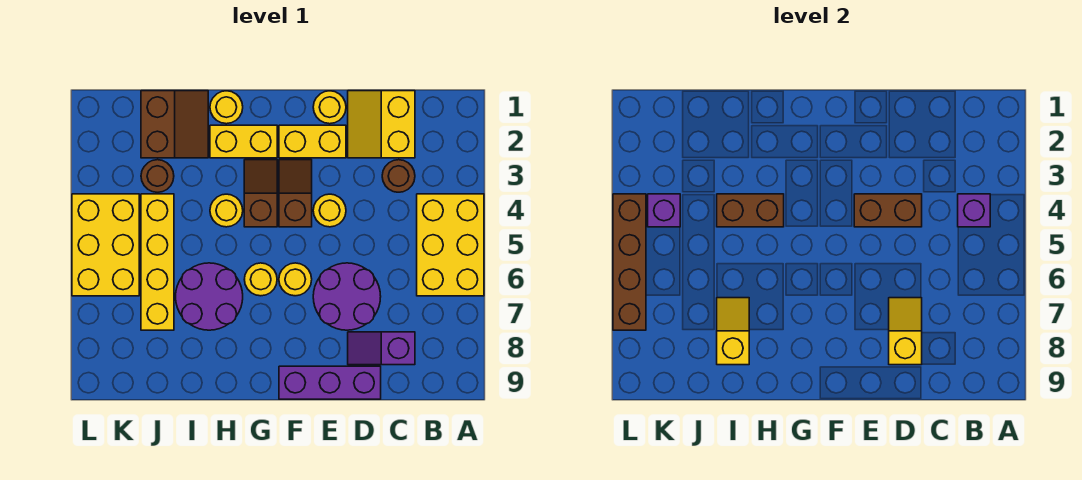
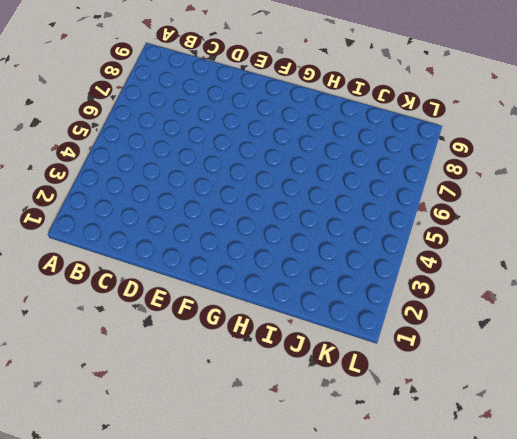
none -> yellow brick A4:B6 level 1
none -> yellow slope C1:D2 level 1 top C
none -> brown round brick C3 level 1

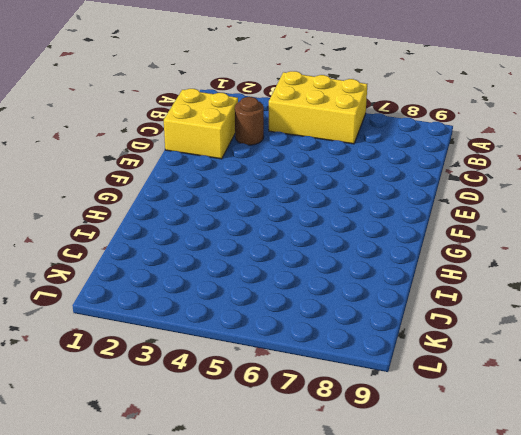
yellow brick C1:D2 level 1 -> yellow slope C1:D2 level 1 top C
none -> purple slope C8:D8 level 1 top C
none -> purple round brick D6:E7 level 1
none -> purple brick D9:F9 level 1

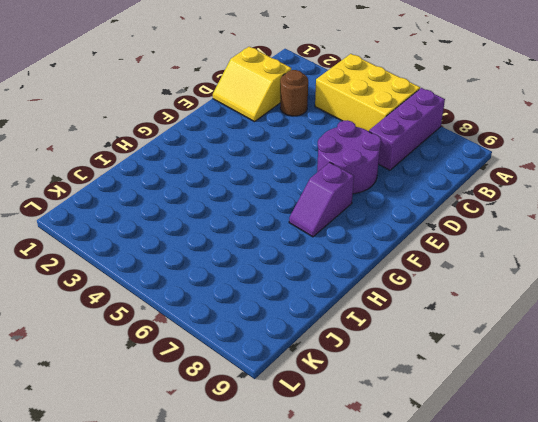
purple brick A7:C7 level 1 -> purple brick D9:F9 level 1
purple slope F7:G7 level 1 top F -> purple slope C8:D8 level 1 top C
none -> yellow round brick E1 level 1
none -> yellow brick E2:F2 level 1
none -> yellow round brick E4 level 1

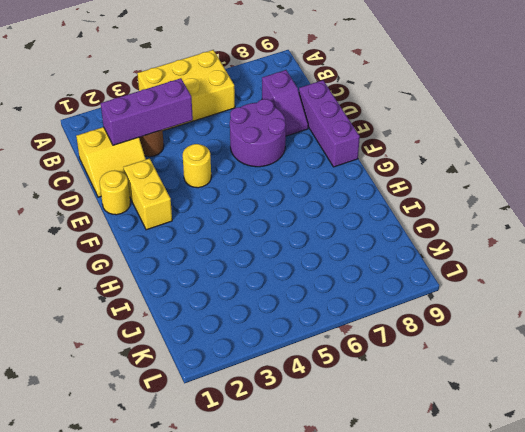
purple brick C2:C4 level 2 -> none
none -> brown slope F3:F4 level 1 top 4
none -> yellow round brick F6 level 1
none -> yellow brick G2:H2 level 1

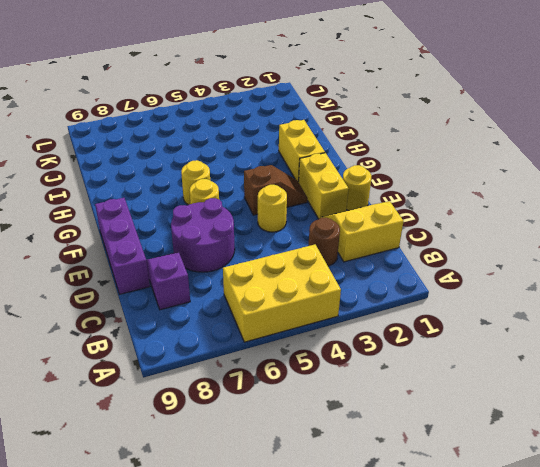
none -> brown slope G3:G4 level 1 top 4
none -> yellow round brick H1 level 1
none -> yellow round brick H4 level 1

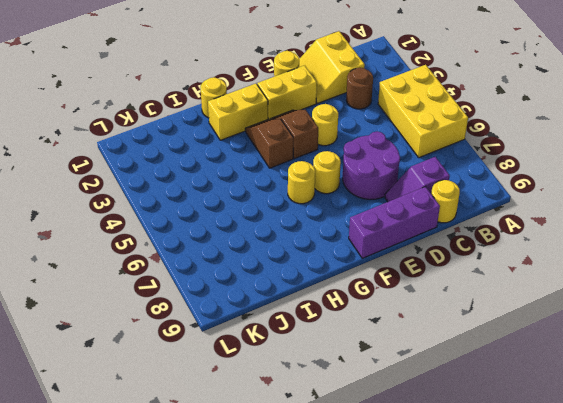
yellow round brick C9 level 1 -> yellow round brick H4 level 1
none -> purple round brick H6:I7 level 1
none -> brown slope I1:J2 level 1 top J
none -> brown round brick J3 level 1

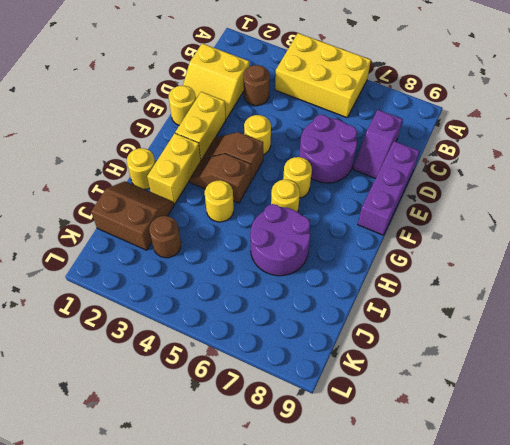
none -> yellow brick J4:J7 level 1
none -> yellow brick K4:L6 level 1
none -> purple brick B4 level 2

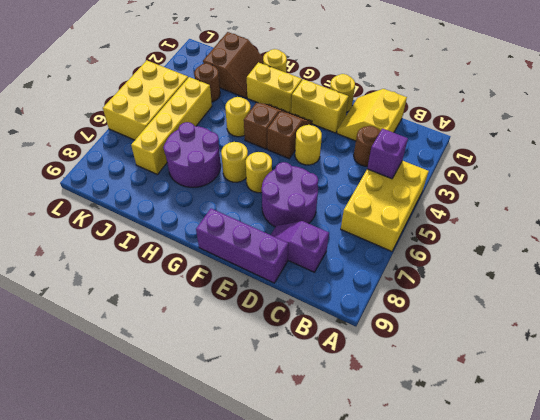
none -> brown brick D4:E4 level 2
none -> yellow slope D7:D8 level 2 top 8
none -> brown brick H4:I4 level 2

